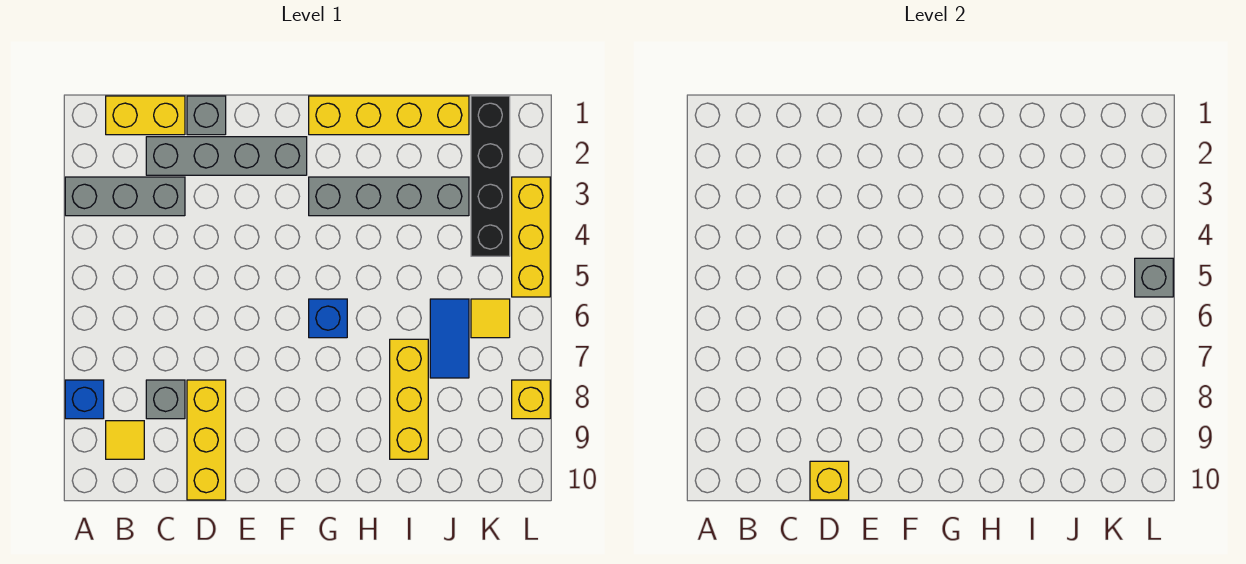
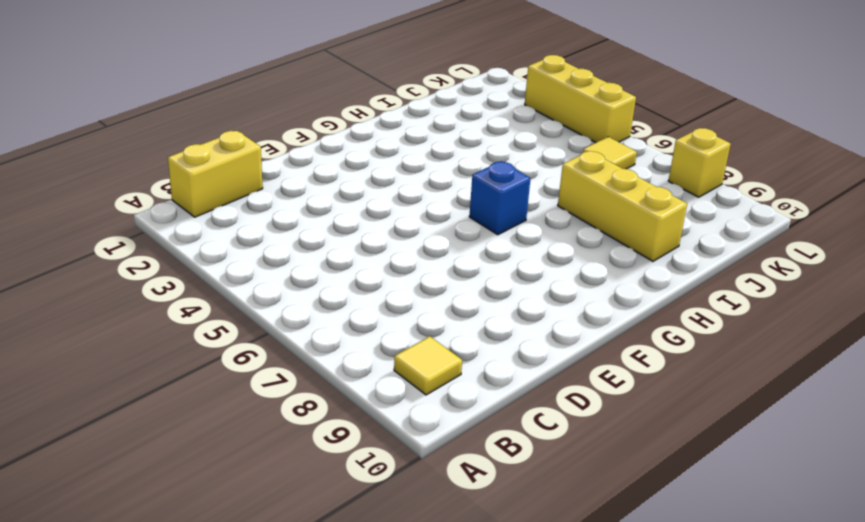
none -> grey brick A3:C3 level 1
none -> blue brick A8 level 1
none -> grey brick C2:F2 level 1

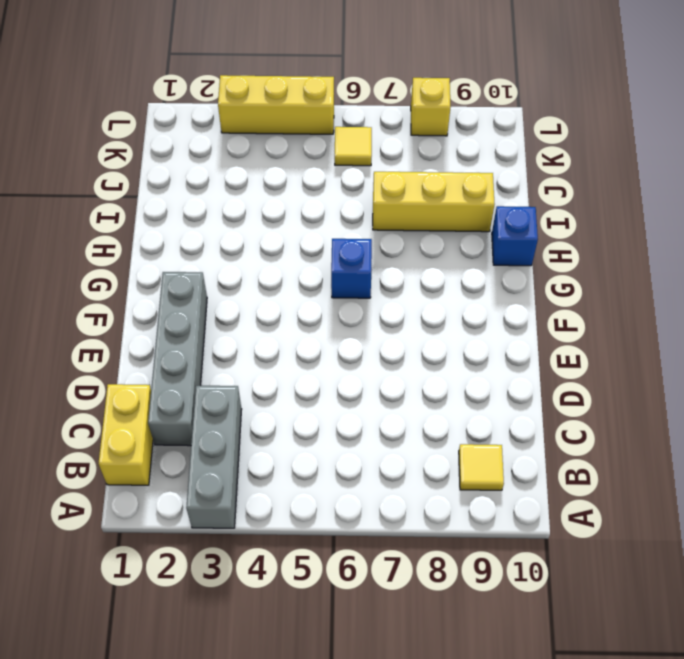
blue brick H10 level 1 -> blue brick A8 level 1
none -> grey brick C8 level 1
none -> grey brick D1 level 1
none -> yellow brick D8:D10 level 1

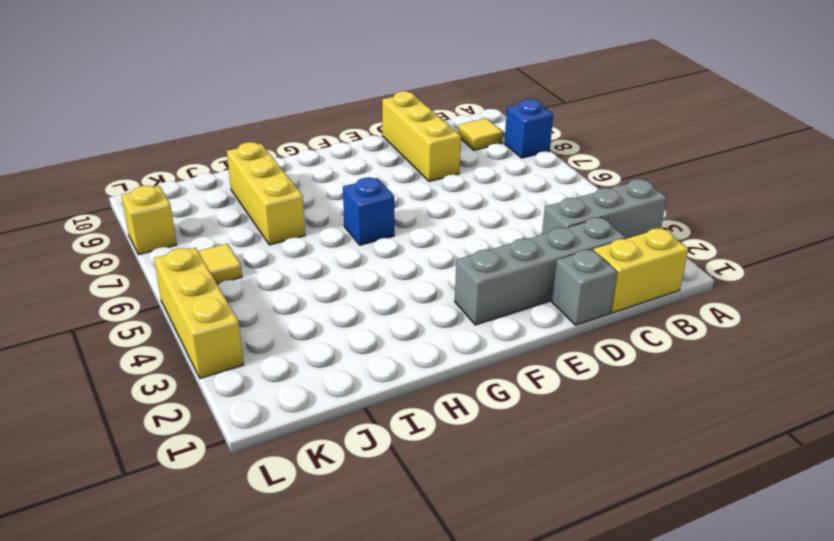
none -> grey brick C8 level 1
none -> yellow brick G1:J1 level 1
none -> grey brick G3:J3 level 1

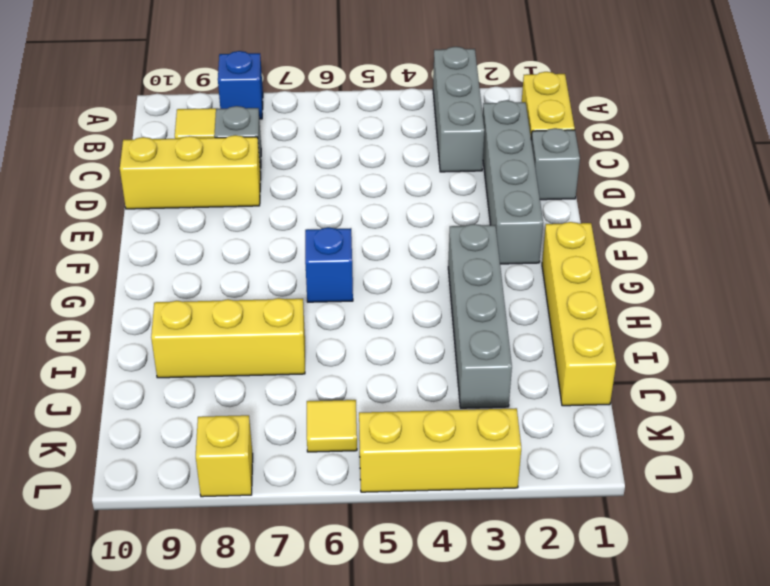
none -> blue tile J6:J7 level 1
none -> black brick K1:K4 level 1
none -> yellow brick D10 level 2

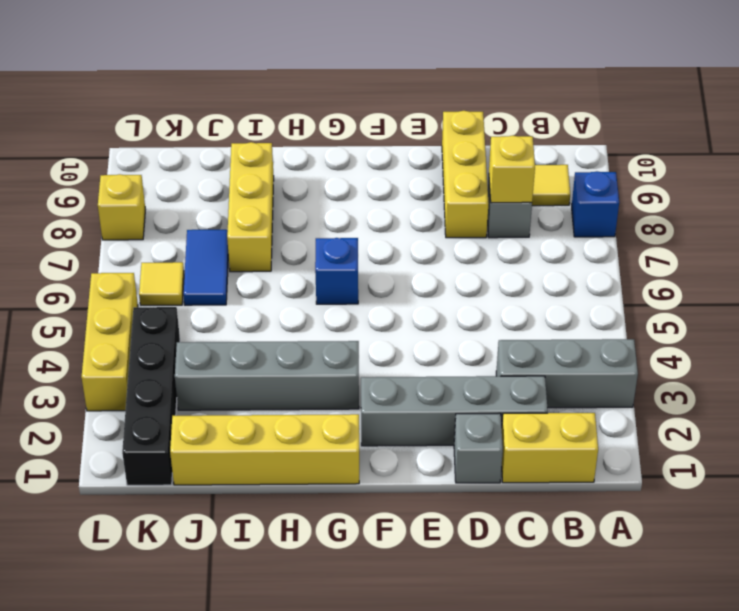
yellow brick C8 level 2 -> yellow brick D10 level 2
none -> grey brick L5 level 2

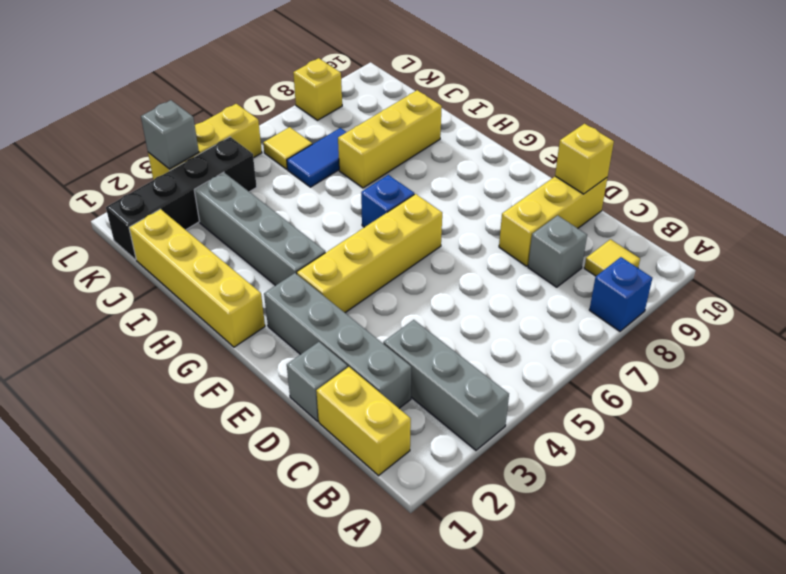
yellow brick F3:F6 level 1 -> none
grey brick L3 level 2 -> grey brick L5 level 2

